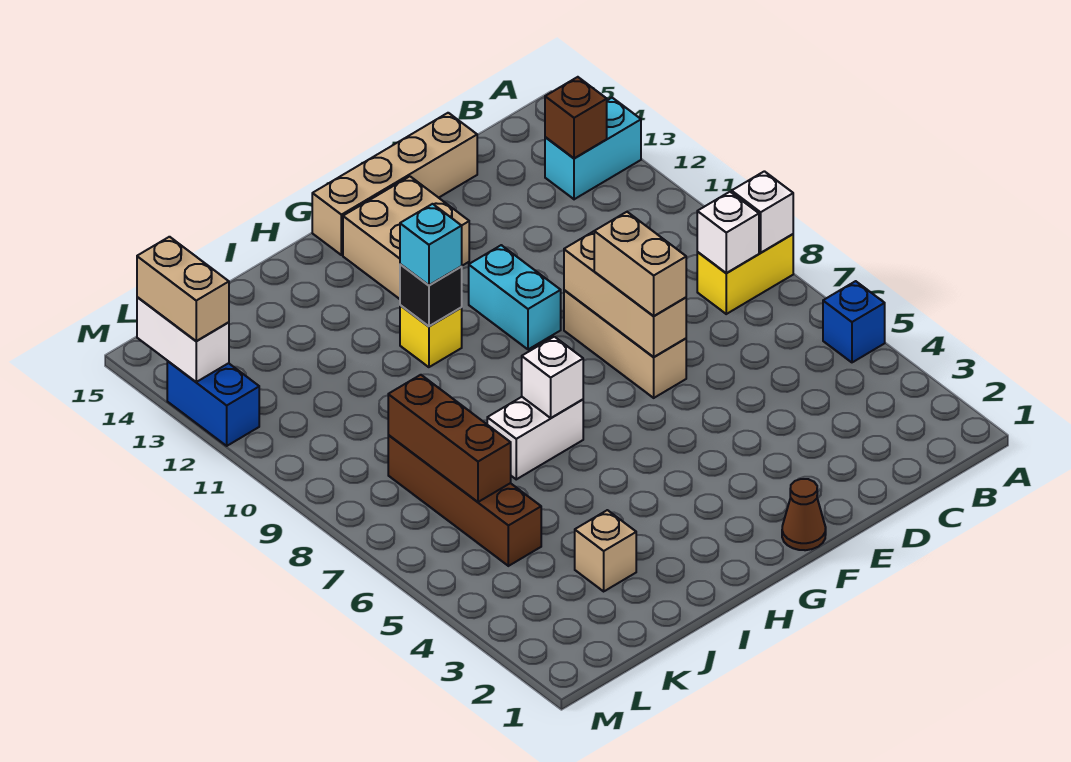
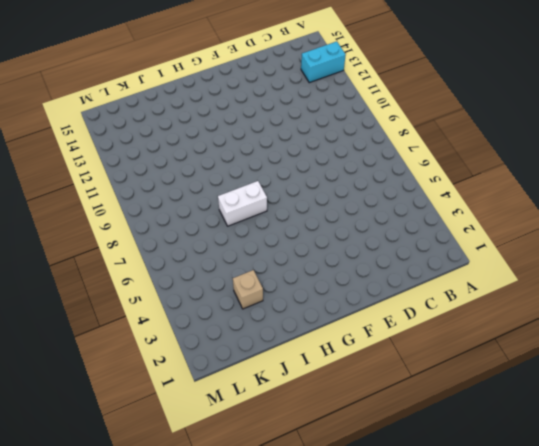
none -> blue brick A5 level 1
none -> yellow brick A8:B8 level 1
none -> tan brick D15:G15 level 1

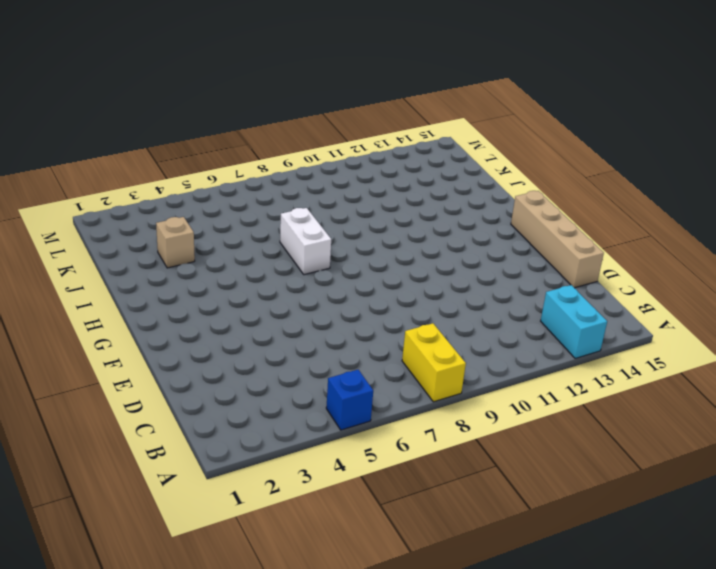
none -> tan brick E7:E9 level 1
none -> brown cone F1 level 1
none -> cyan brick F10:F11 level 1

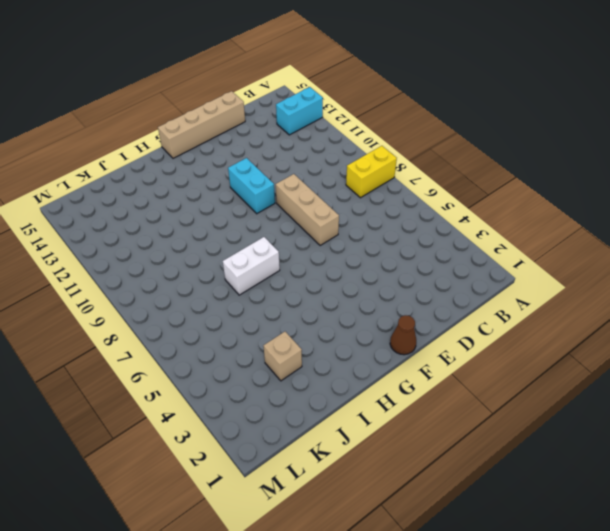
none -> blue brick A5 level 1
none -> tan brick F13:G14 level 1
none -> yellow brick H11 level 1

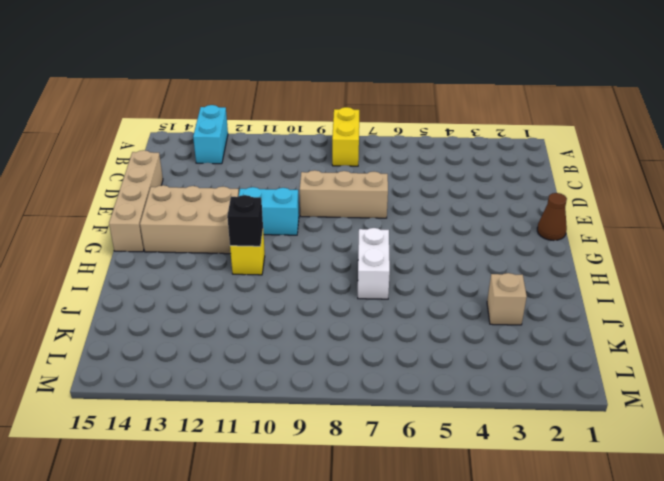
tan brick F12:G14 level 1 -> tan brick F13:G14 level 1
none -> blue brick A5 level 1
none -> brown brick K5:K8 level 1
none -> blue brick M12:M13 level 1

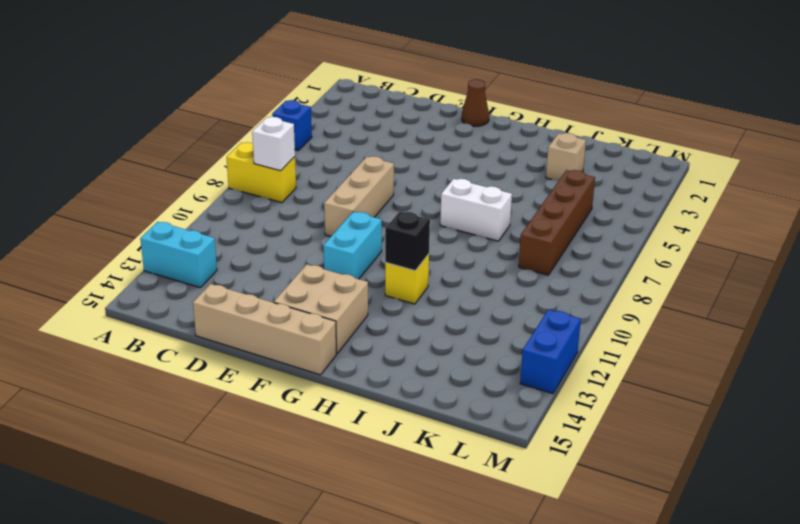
none -> white brick A8 level 2
none -> brown brick B13 level 2
none -> tan brick E7:E9 level 2

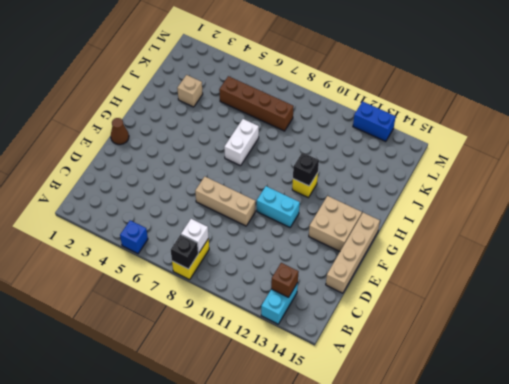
black brick A8 level 2 -> white brick A8 level 2
none -> tan brick E7:E9 level 2
none -> white brick H7 level 2
none -> brown brick K6:K8 level 2

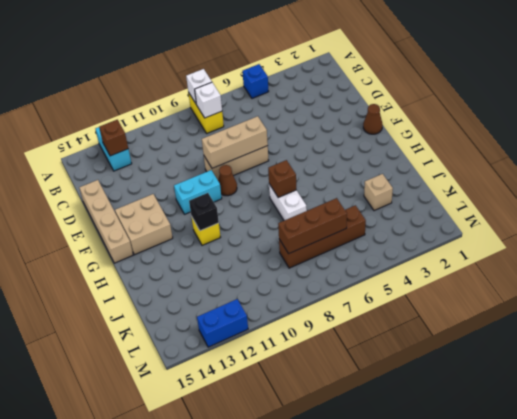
brown cone F9 level 1 -> none
brown brick H7 level 2 -> white brick H7 level 2
none -> white brick M13:M14 level 2
none -> tan brick E7:E8 level 3
none -> cyan brick H11 level 3

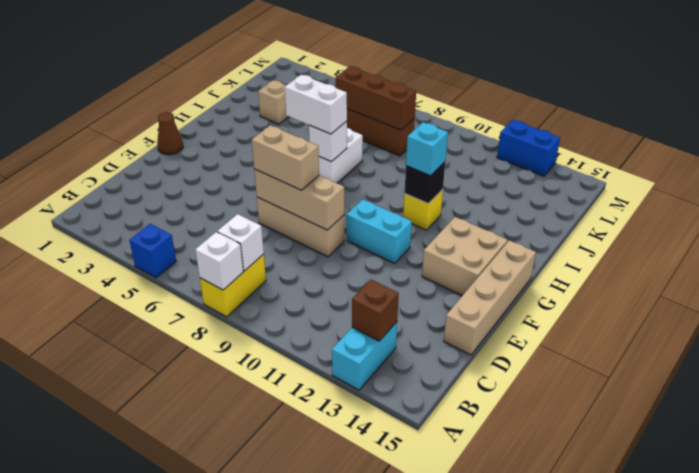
white brick H6:H7 level 3 -> white brick M13:M14 level 2
none -> tan brick M13:M14 level 3

